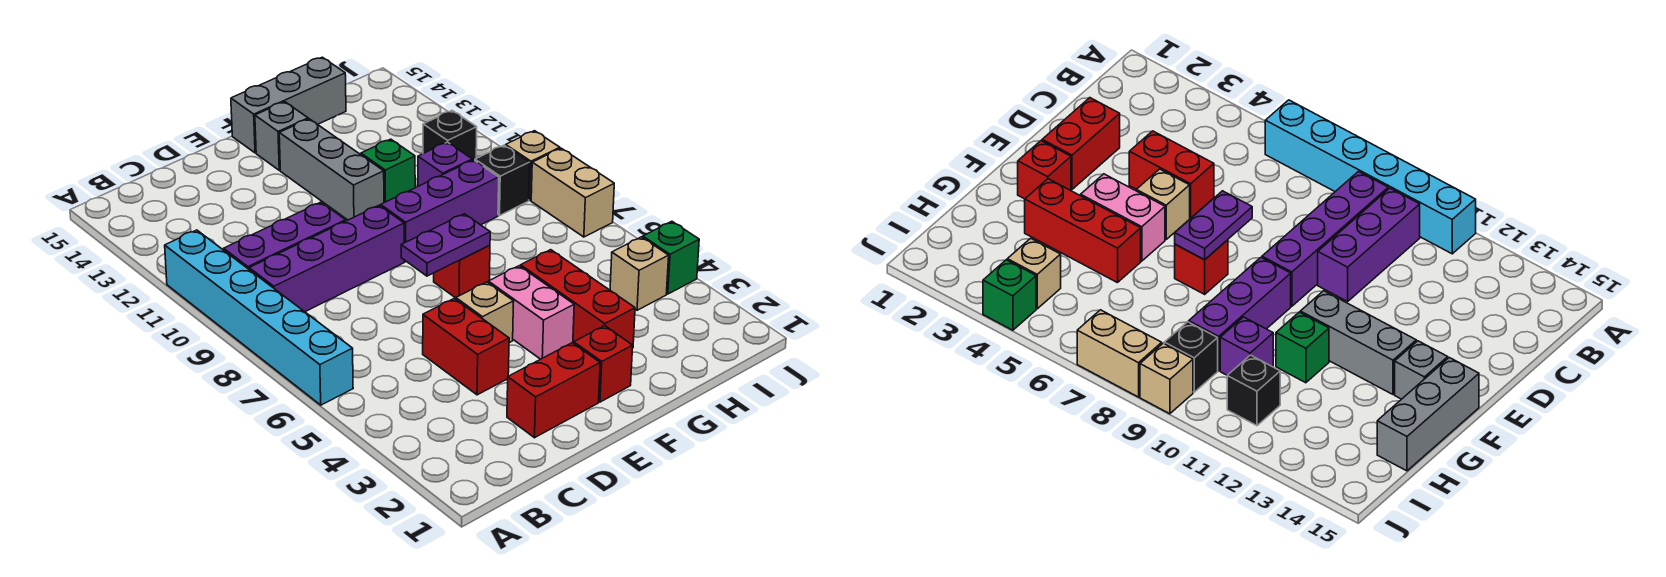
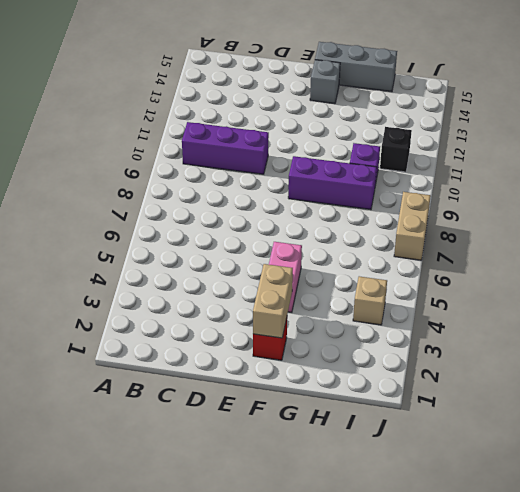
tan brick F2:F3 level 2 -> none
none -> cyan brick A6:A11 level 1
none -> purple brick B9:E9 level 1
none -> red brick D2:E2 level 1

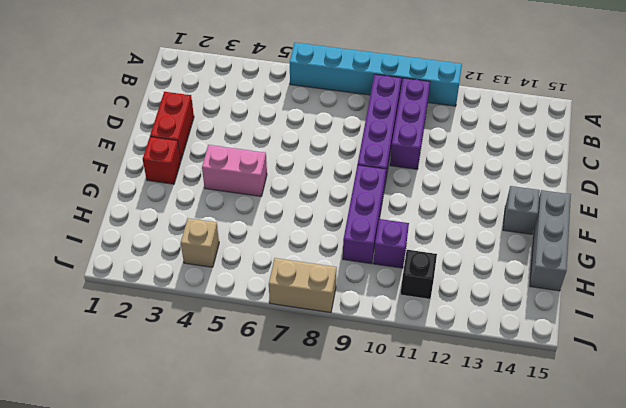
none -> red brick D4:D5 level 1
none -> tan brick E5 level 1
none -> red brick F7 level 1

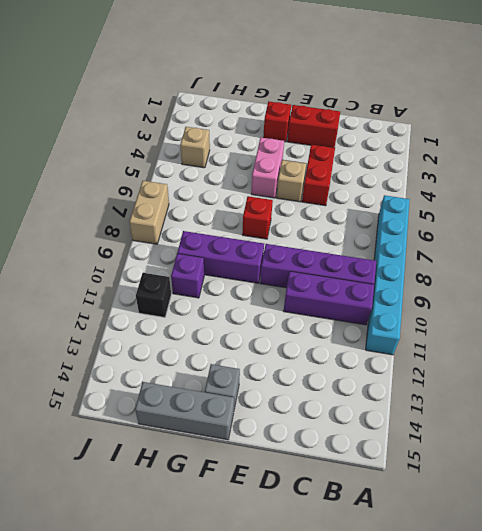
none -> grey brick F11:F13 level 1
none -> red brick G3:G5 level 1
none -> green brick G11 level 1

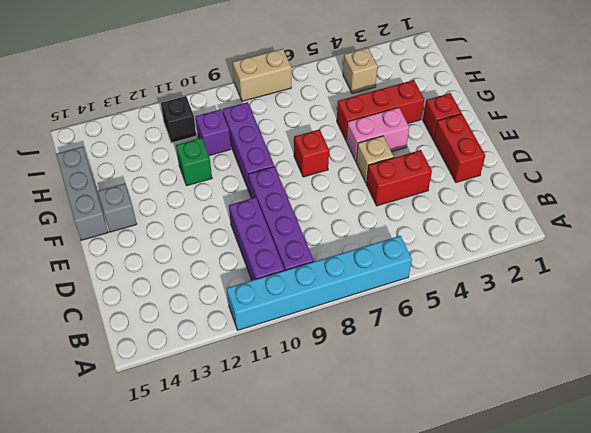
none -> grey brick F11:F13 level 1
none -> black brick I9 level 1
none -> green brick J4 level 1

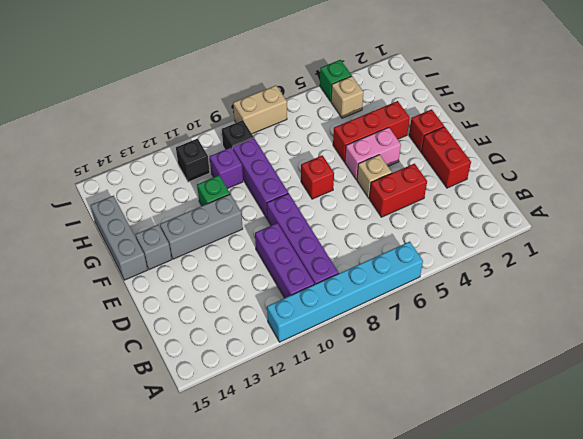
none -> tan brick J9 level 1
none -> purple plate E7:F7 level 2

